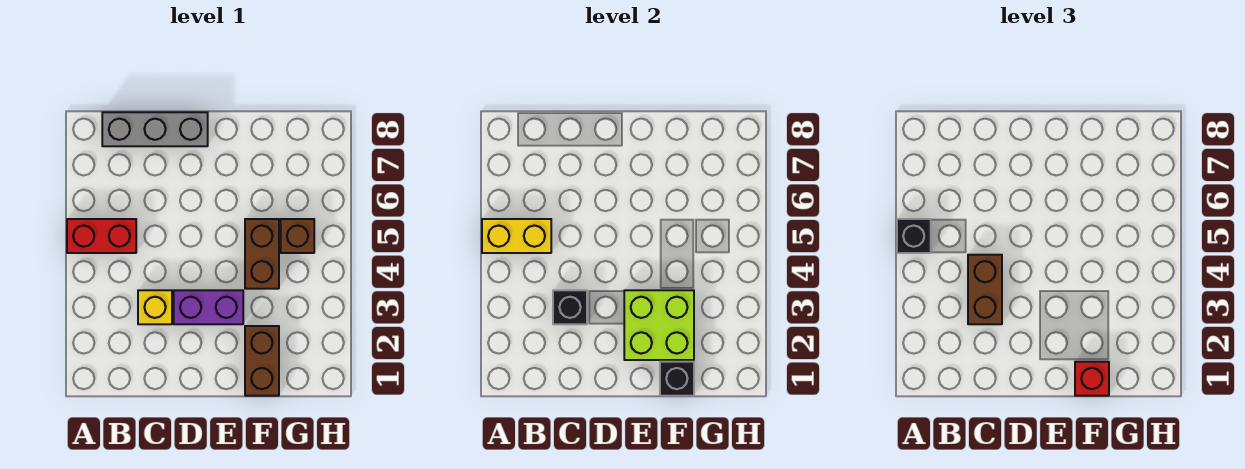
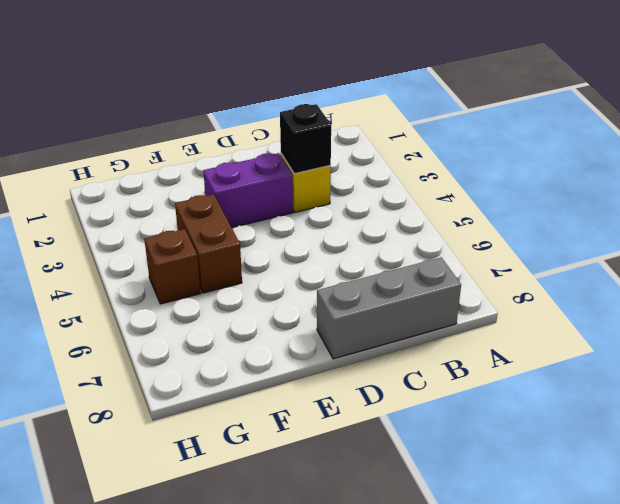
none -> red brick A5:B5 level 1
none -> brown brick F1:F2 level 1
none -> yellow brick A5:B5 level 2

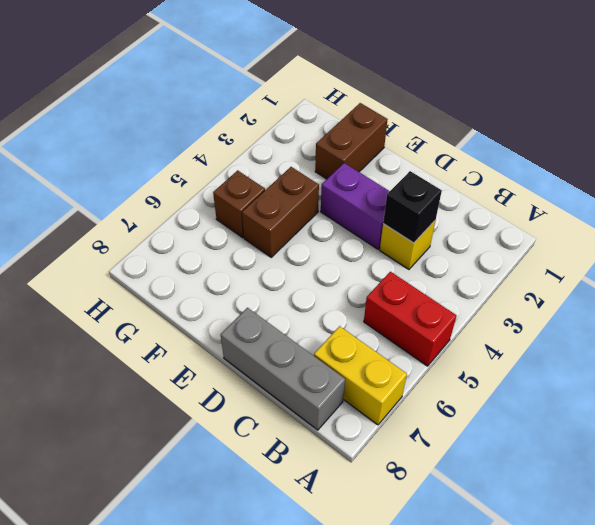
yellow brick A7:B7 level 1 -> yellow brick A5:B5 level 2
none -> lime brick E2:F3 level 2
none -> black brick F1 level 2
none -> black brick A5 level 3

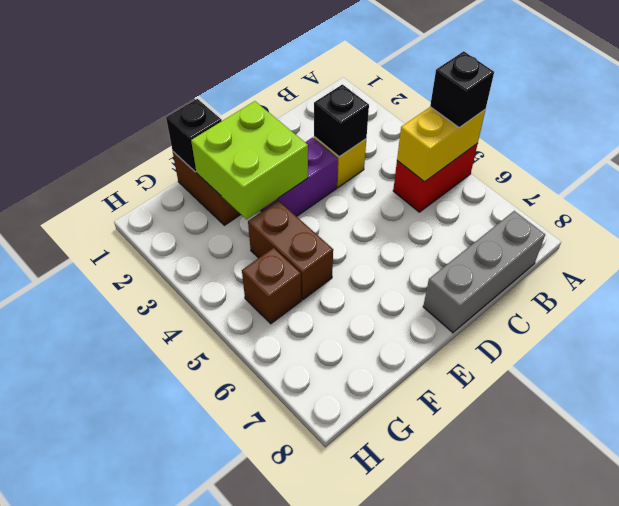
none -> brown brick C3:C4 level 3
none -> red brick F1 level 3

